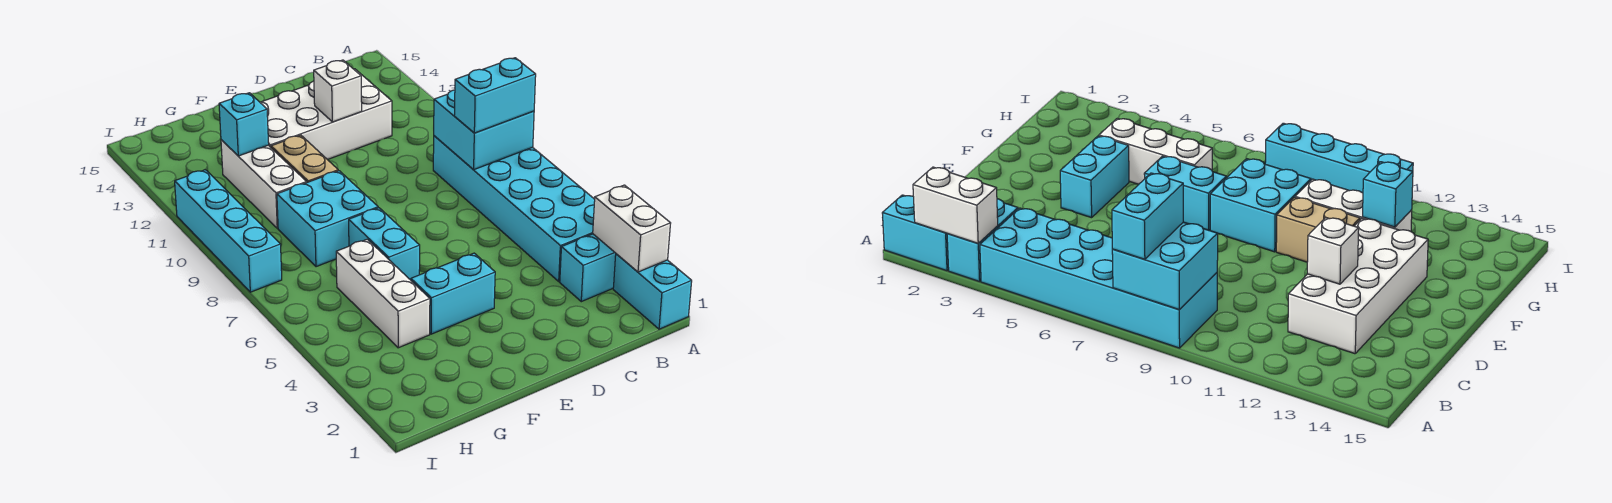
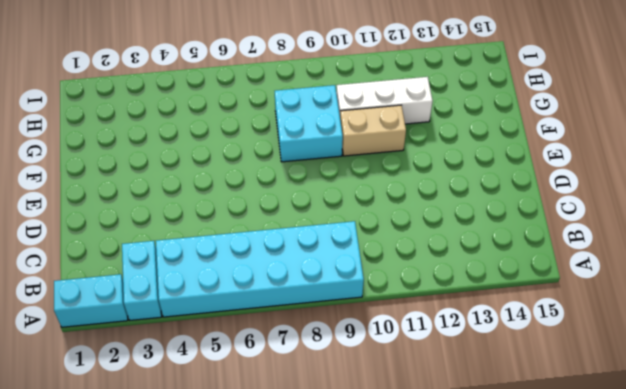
none -> white brick C12:F13 level 1
none -> cyan brick E4:F4 level 1
none -> cyan brick F6:F7 level 1

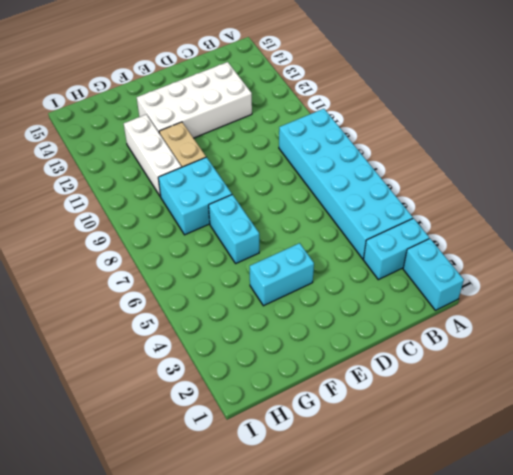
none -> white brick G4:G6 level 1
none -> cyan brick I8:I11 level 1
none -> white brick A2:A3 level 2

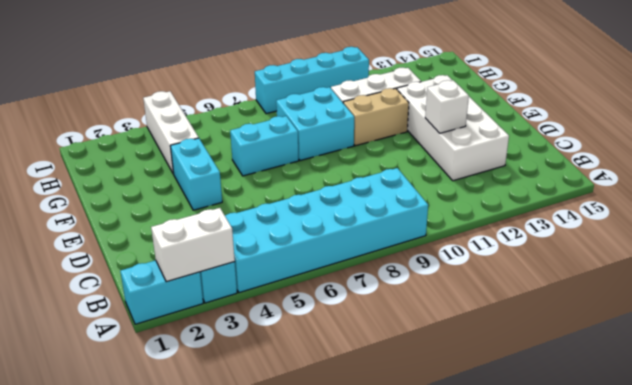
white brick G4:I4 level 1 -> white brick G4:G6 level 1
none -> cyan brick A8:B9 level 2
none -> cyan brick G12 level 2
none -> cyan brick A8:B8 level 3

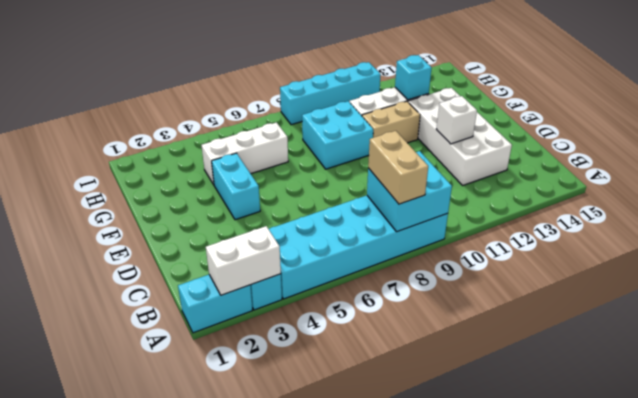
tan brick A8:B8 level 3 -> cyan brick A8:B8 level 3
none -> cyan brick F6:F7 level 1

